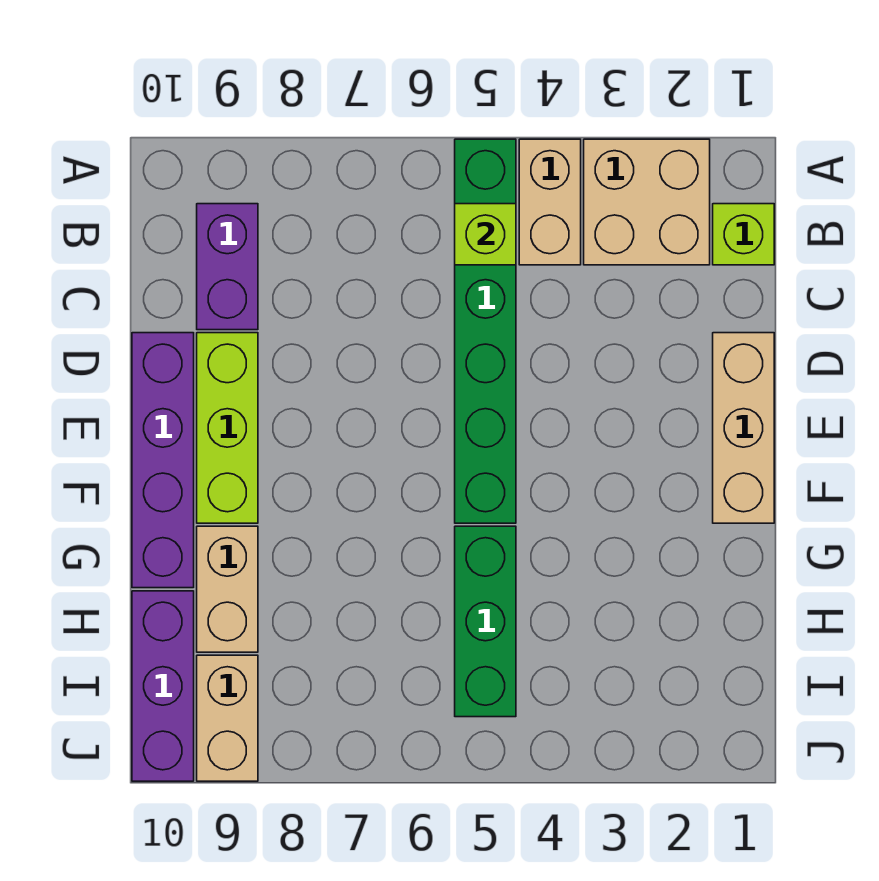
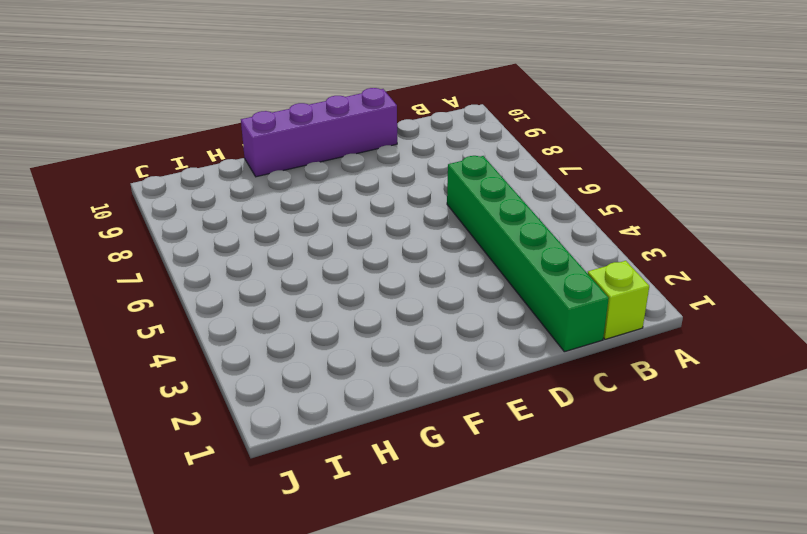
green brick C1:C6 level 1 -> green brick A5:F5 level 1
none -> tan brick A2:B3 level 1
none -> tan brick A4:B4 level 1
none -> purple brick B9:C9 level 1

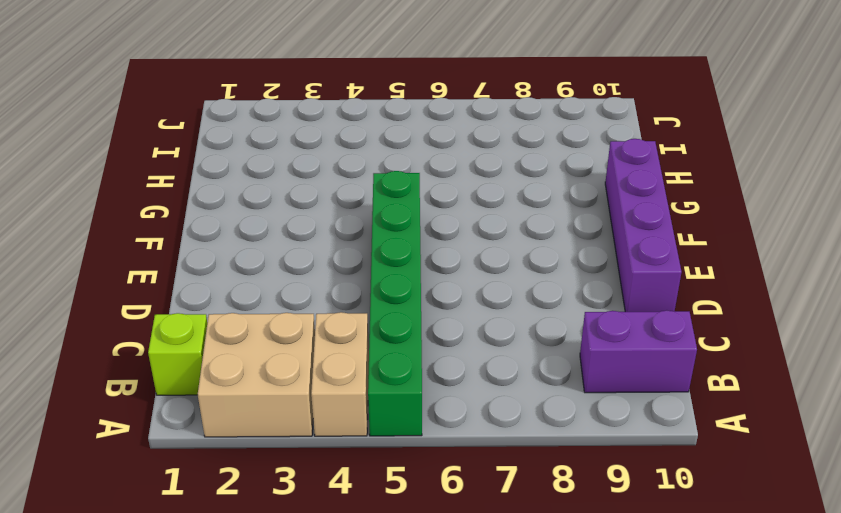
purple brick B9:B10 level 1 -> purple brick B9:C9 level 1
none -> tan brick D1:F1 level 1
none -> lime brick D9:F9 level 1
none -> green brick G5:I5 level 1

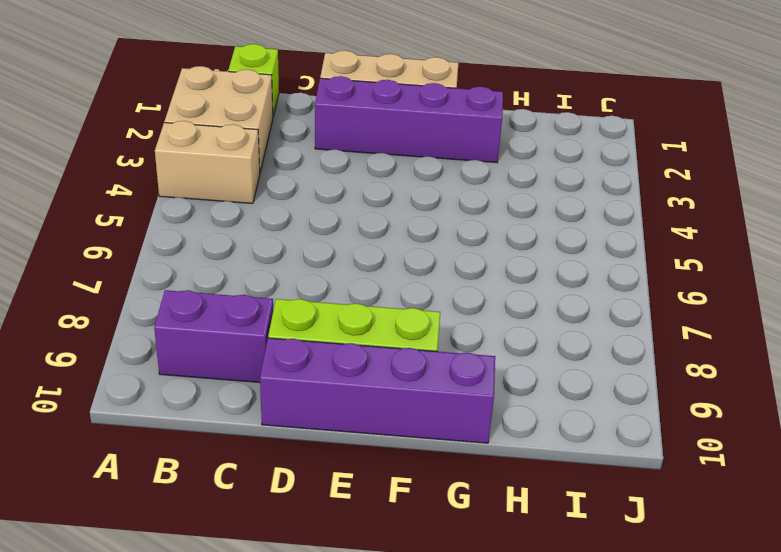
purple brick D2:G2 level 1 -> none
none -> green brick A5:F5 level 1
none -> green brick G5:I5 level 1
none -> tan brick G9:H9 level 1

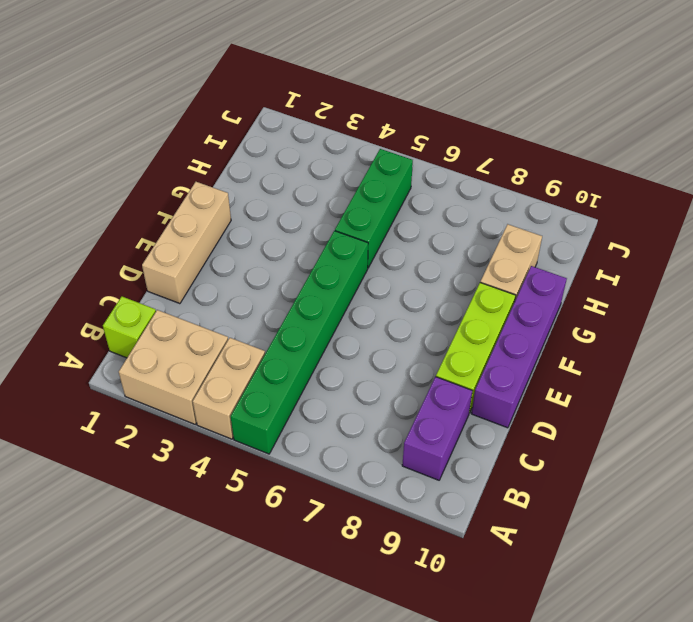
none -> purple brick H10:J10 level 1
none -> tan brick I9:J9 level 1
none -> lime brick B5 level 2

